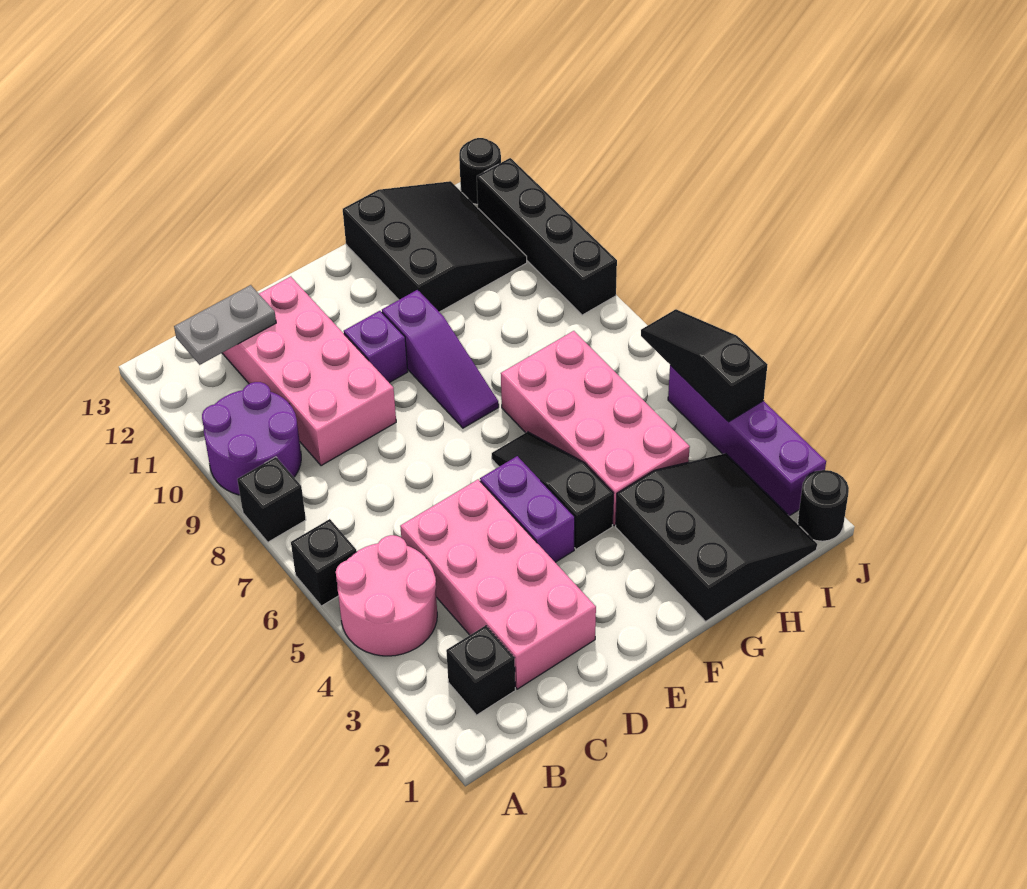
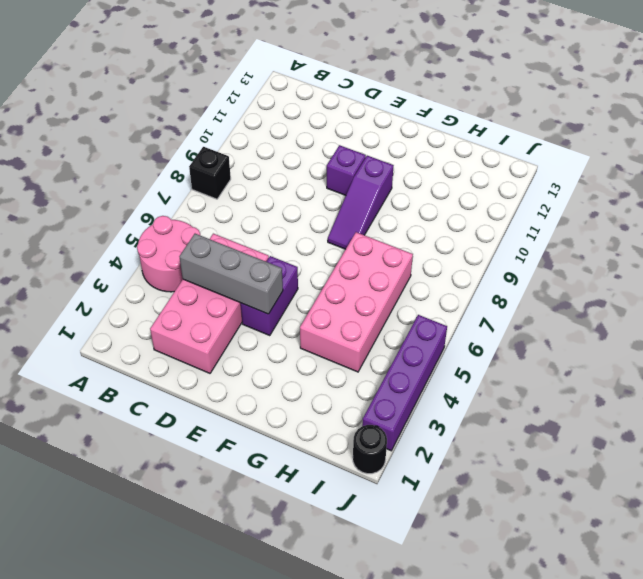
grey brick C4:E4 level 2 -> none
none -> black brick A6 level 1
none -> purple round brick A9:B10 level 1
none -> black brick B2 level 1

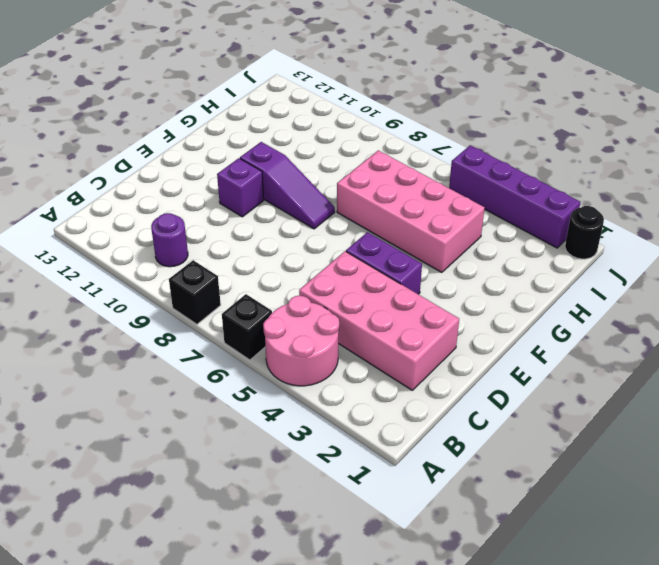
purple round brick B10 level 1 -> purple round brick A9:B10 level 1
none -> black brick B2 level 1
none -> pink brick C9:D12 level 1
none -> black slope F4:F6 level 1 top 4

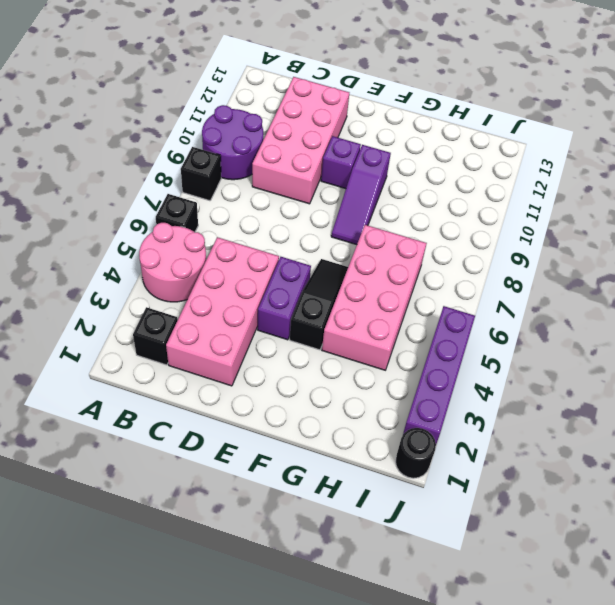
none -> black slope G1:I3 level 1 top G
none -> black slope G11:I13 level 1 top G
none -> black brick J9:J12 level 1

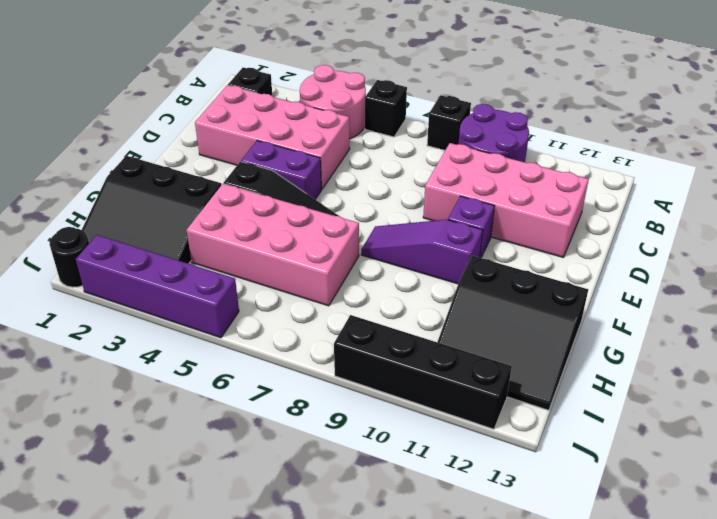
none -> black round brick J13 level 1
none -> grey plate B12:C12 level 2
none -> black slope J4:J6 level 2 top 4

